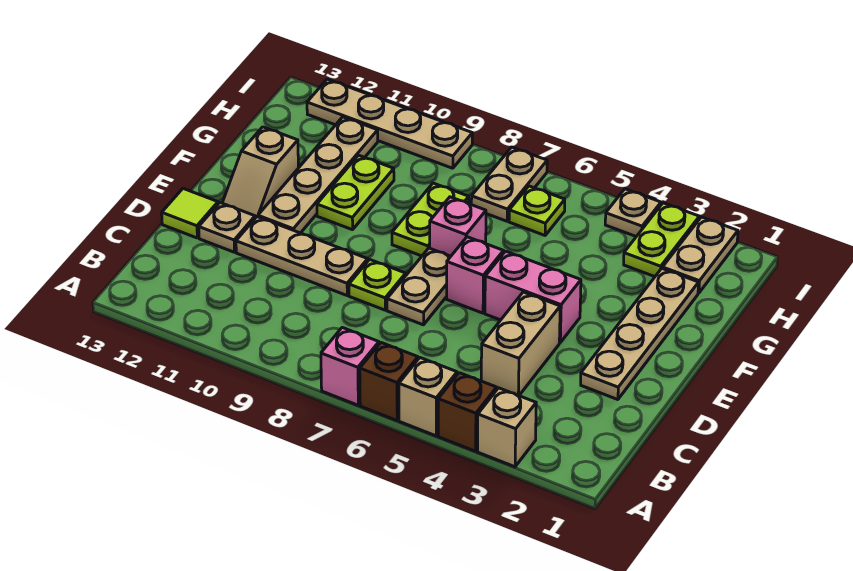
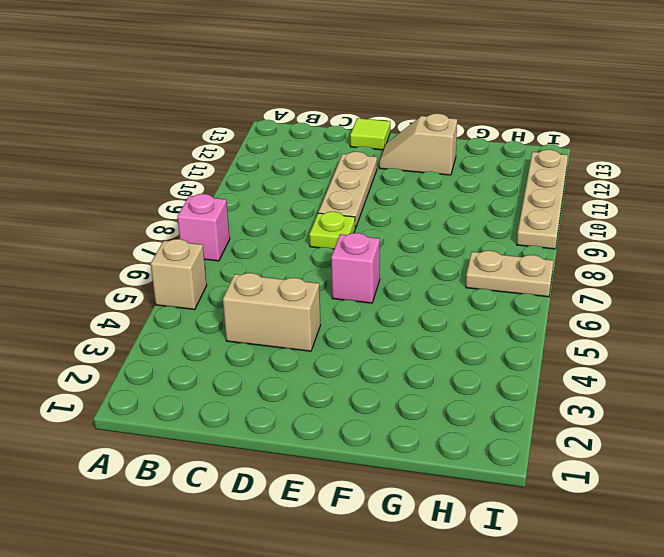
none -> tan brick A3 level 1
none -> brown brick A4 level 1
none -> brown brick A6 level 1

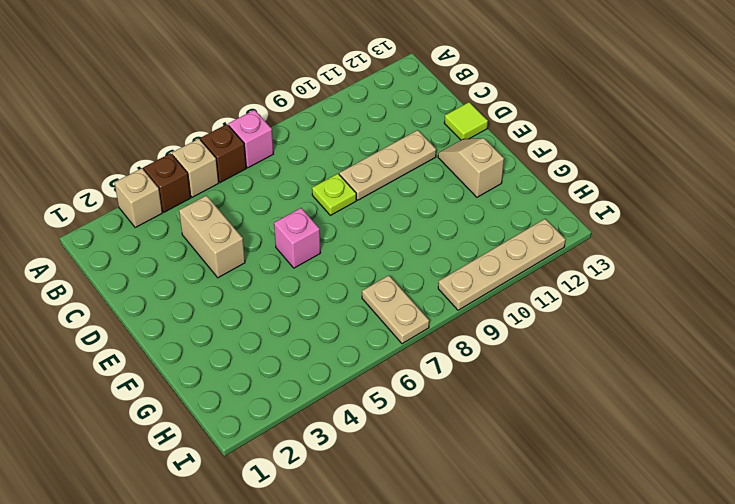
none -> tan plate D2:G2 level 1
none -> tan plate D7:E7 level 1
none -> tan plate D12 level 1

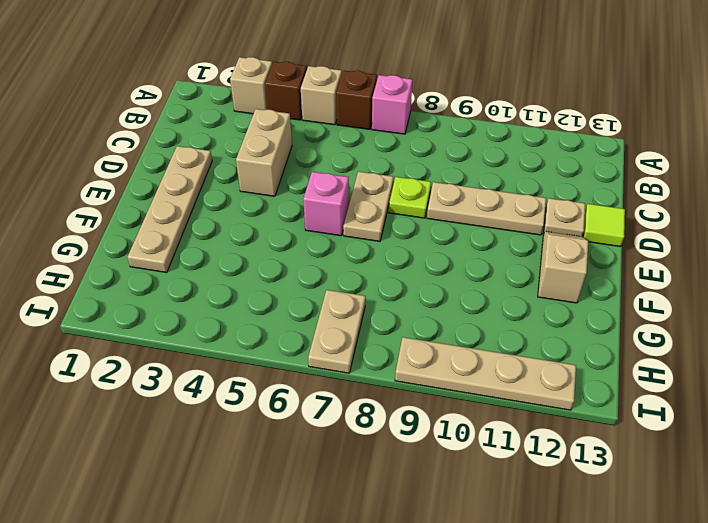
none -> pink brick E4:E5 level 1
none -> tan plate E11:H11 level 1
none -> pink brick F7 level 1

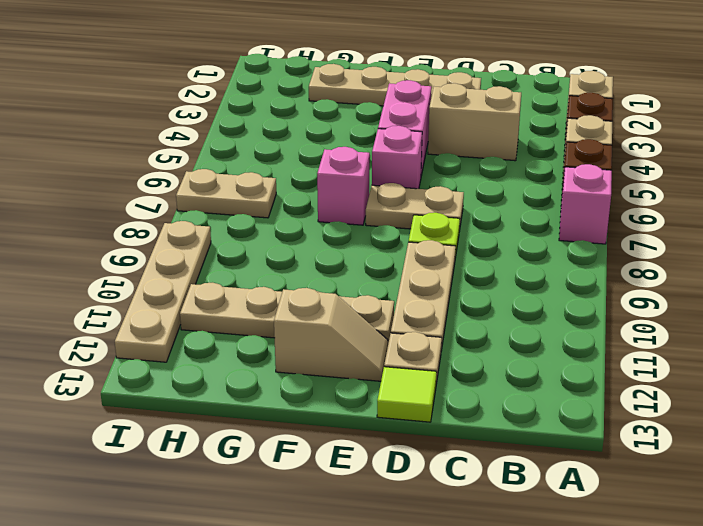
none -> lime plate F8:G8 level 1
none -> lime plate F10:G10 level 1
none -> tan plate H2:I2 level 1

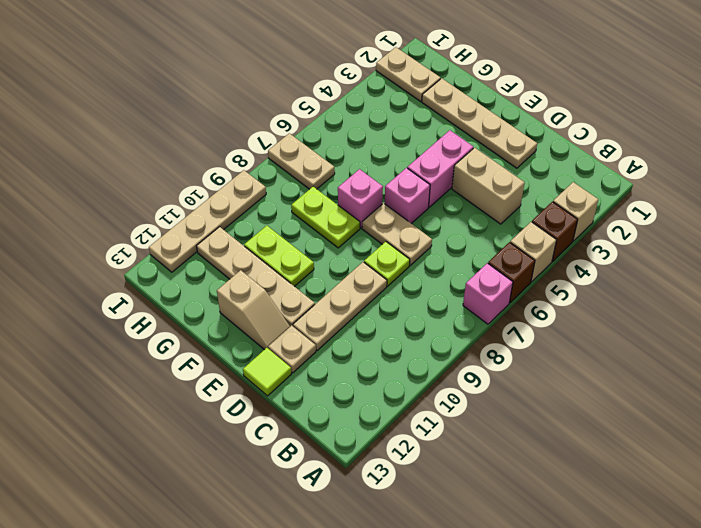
none -> lime plate H3:I3 level 1
none -> lime plate H6 level 1
none -> tan plate I4 level 1

